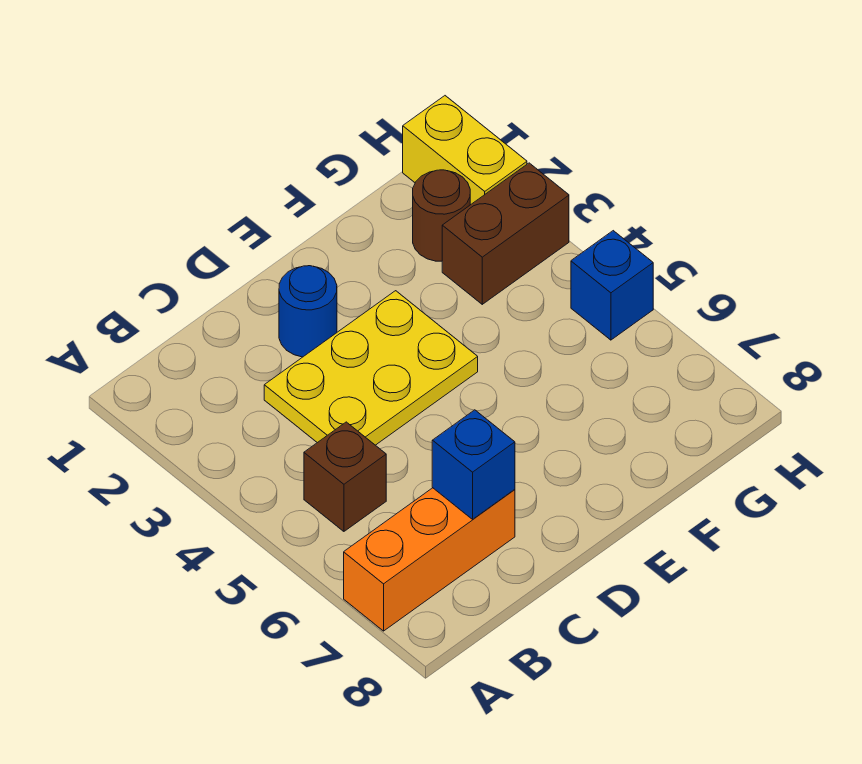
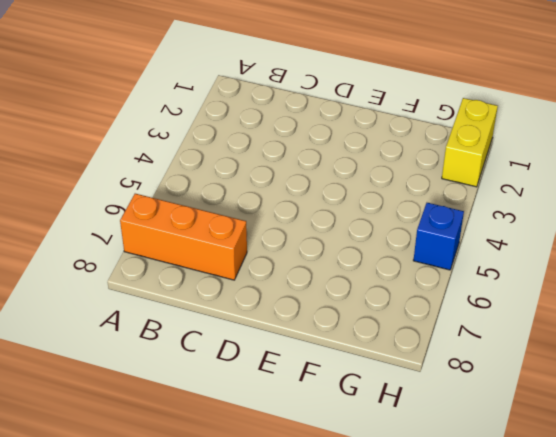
none -> brown brick B5 level 1
none -> yellow plate C3:E4 level 1

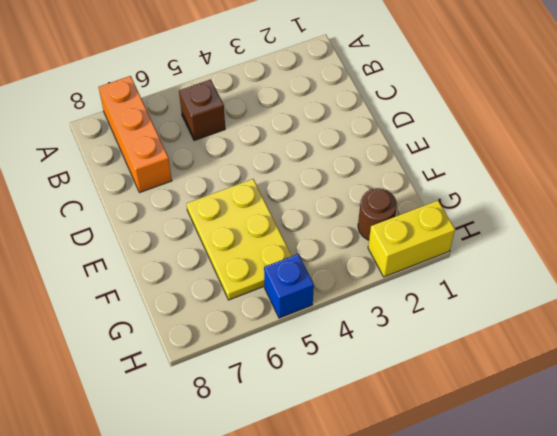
yellow plate E5:G6 level 1 -> yellow plate C3:E4 level 1
none -> blue round brick D2 level 1
none -> brown brick G3:H3 level 1

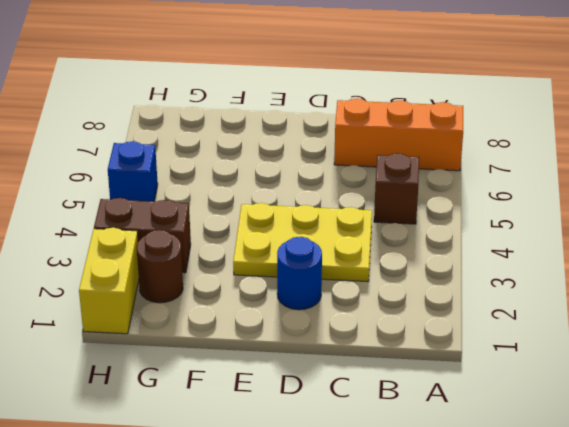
none -> blue brick C7 level 2

